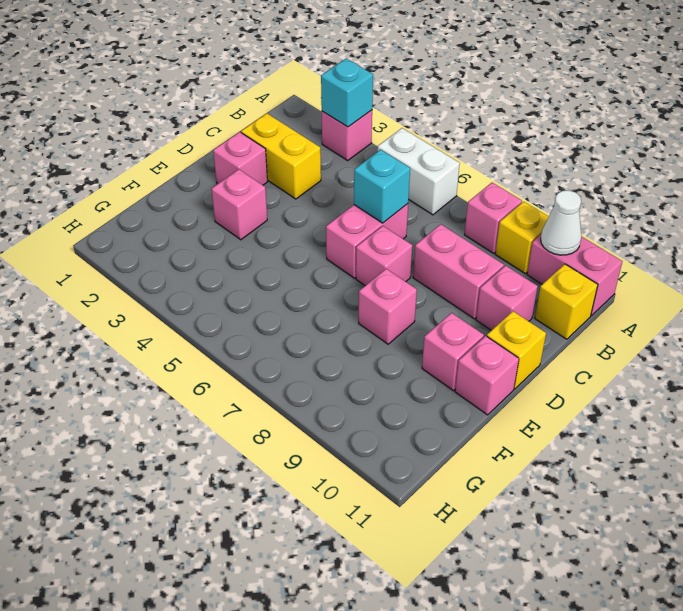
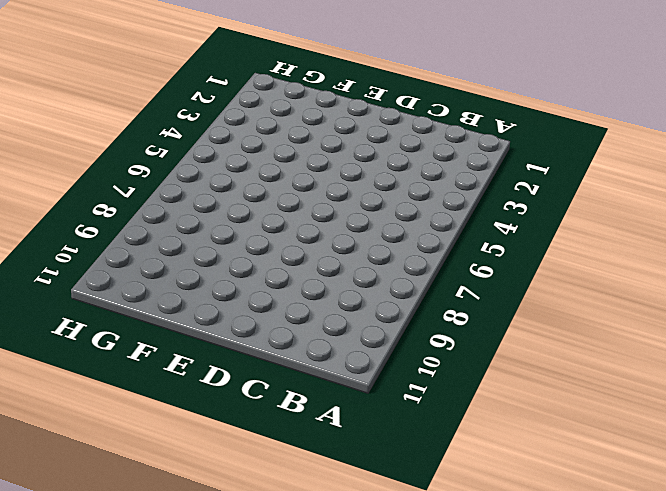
none -> pink brick A3 level 1
none -> white brick A5:A6 level 1
none -> pink brick A8 level 1

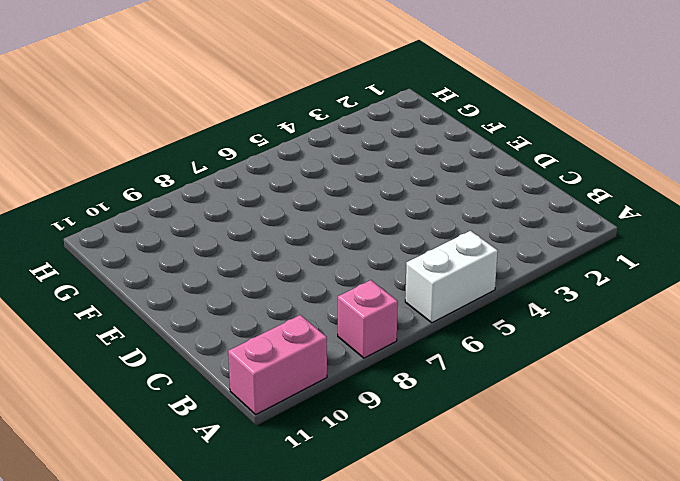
none -> pink brick A3 level 1
none -> yellow brick A9 level 1
none -> yellow brick B11 level 1

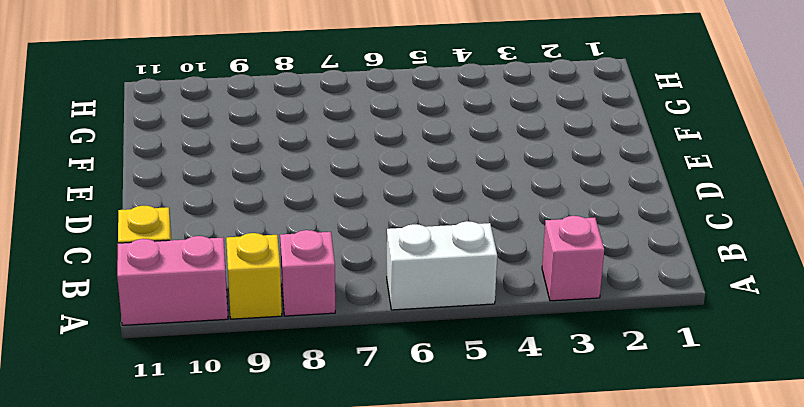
none -> yellow brick C2:C3 level 1
none -> pink brick C6:D6 level 1
none -> pink brick C8:C9 level 1

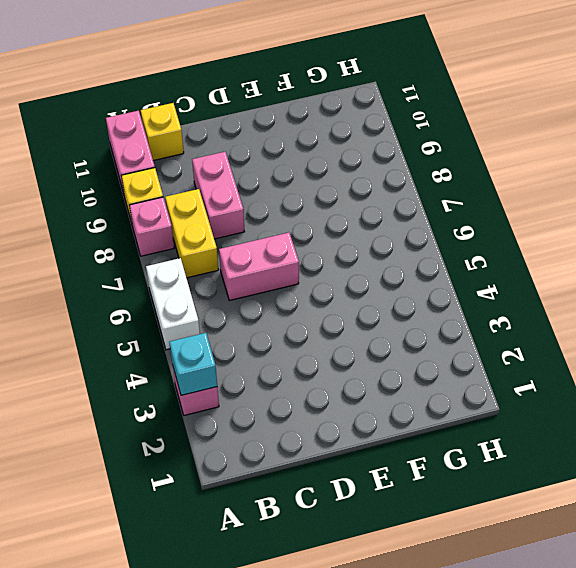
yellow brick B7:B8 level 1 -> yellow brick C2:C3 level 1
none -> pink brick C10 level 1
none -> pink brick D2 level 1
none -> pink brick D7 level 1

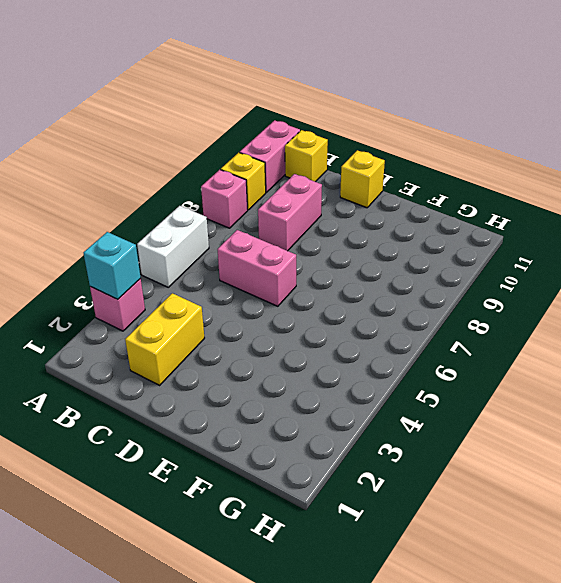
none -> pink brick C10 level 1
none -> pink brick D2 level 1
none -> pink brick D7 level 1

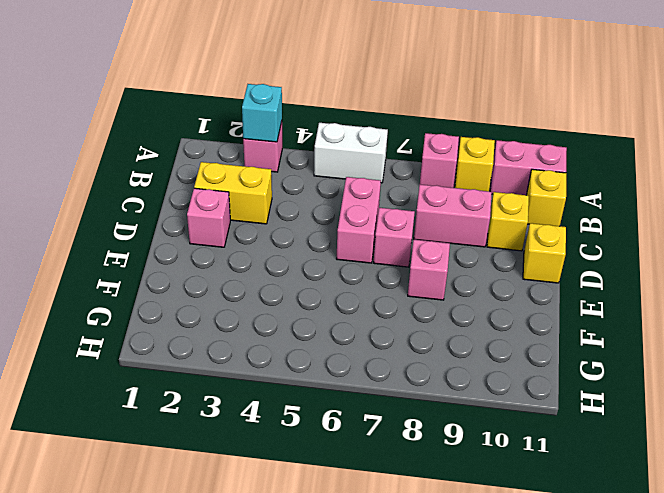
yellow brick C10 level 1 -> pink brick C10 level 1
none -> pink brick E3 level 1
none -> pink brick E10 level 1
none -> pink brick E11 level 1

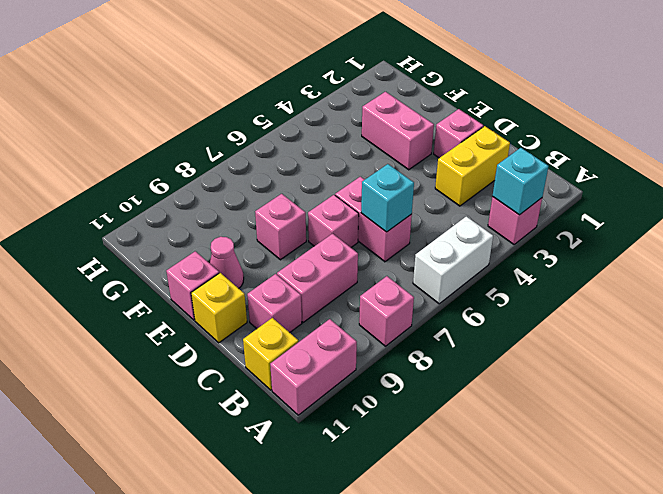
pink brick E3:F3 level 1 -> pink brick E3 level 1
pink cone E10 level 1 -> pink brick E10 level 1
none -> yellow brick A9 level 1
none -> white cone A10 level 2

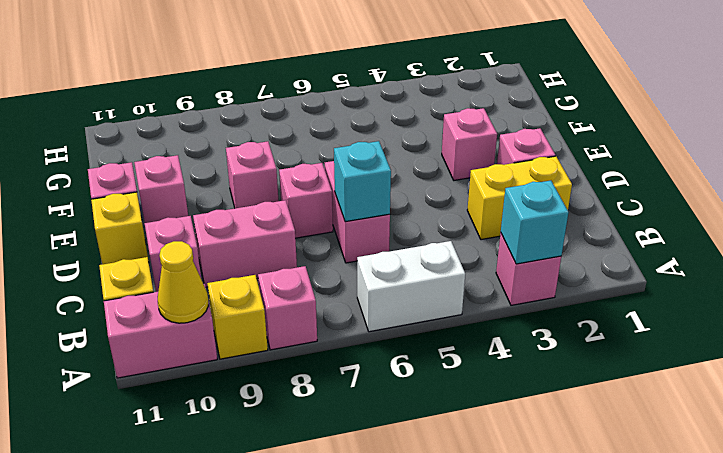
yellow cone A10 level 2 -> white cone A10 level 2

